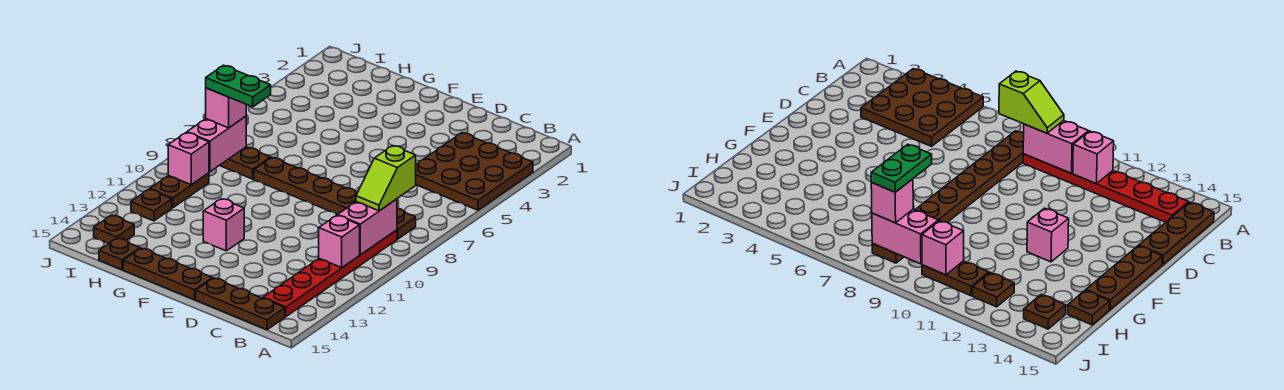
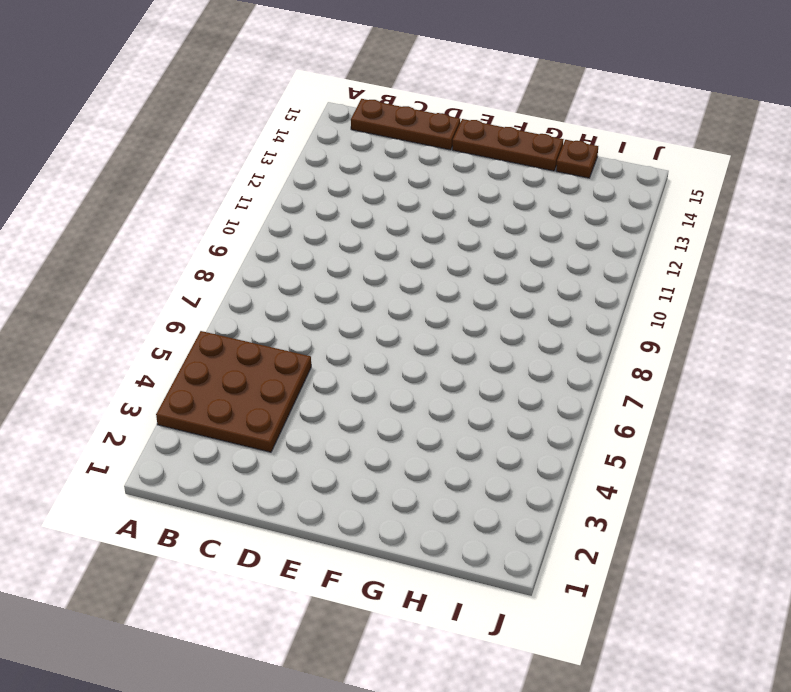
none -> brown plate B8:G8 level 1
none -> red plate B9:B14 level 1
none -> pink brick F12 level 1

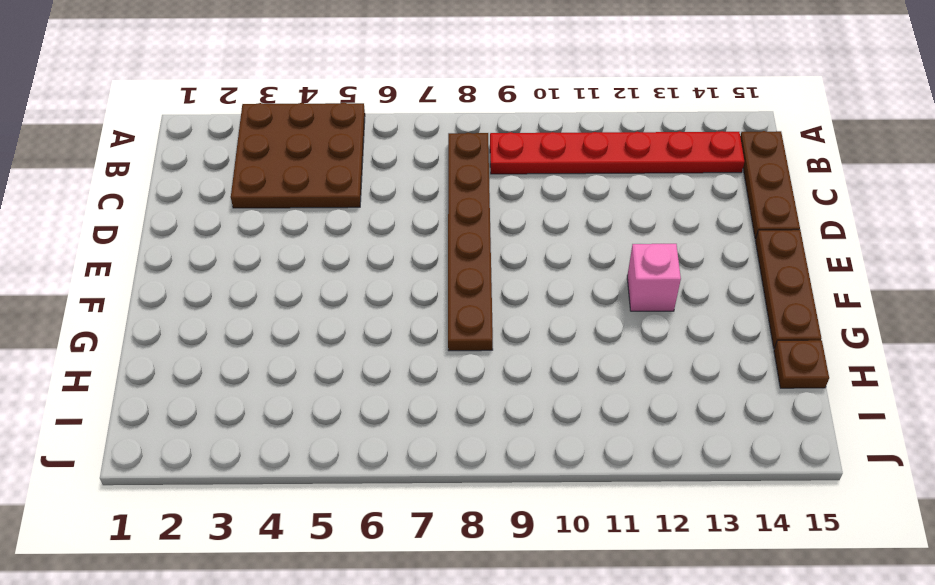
none -> brown plate H8:I8 level 1
none -> brown plate I10:I11 level 1
none -> brown plate I12 level 1

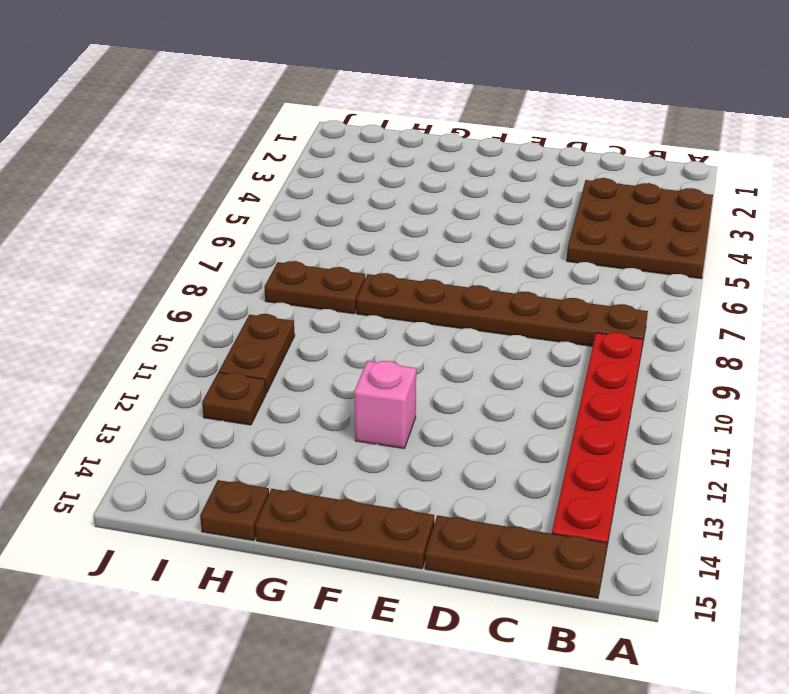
none -> brown plate I14 level 1
none -> pink brick B9:B10 level 2
none -> pink brick B11 level 2

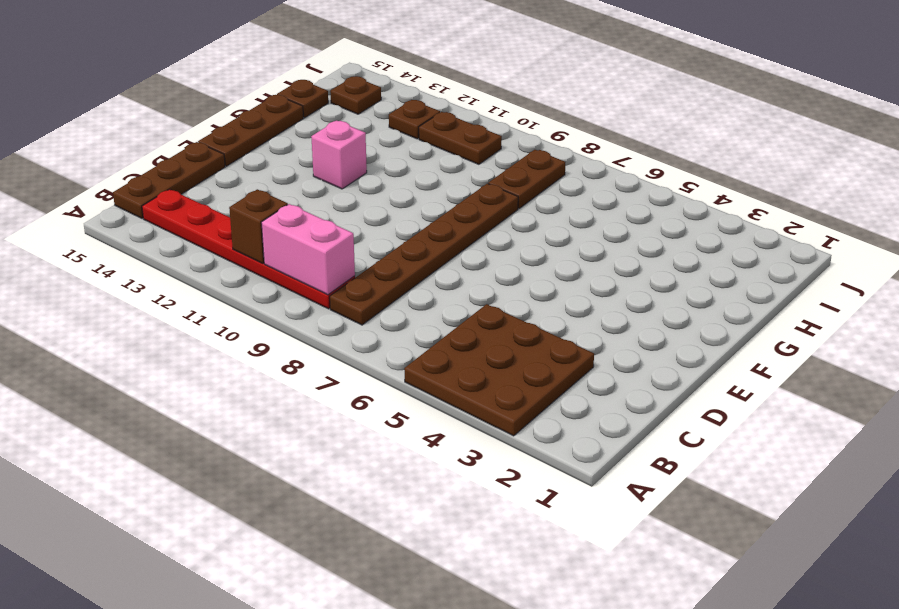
brown brick B11 level 2 -> pink brick B11 level 2
none -> pink brick I8:I9 level 2
none -> pink brick I10 level 2
none -> lime slope B8:B9 level 3 top 8

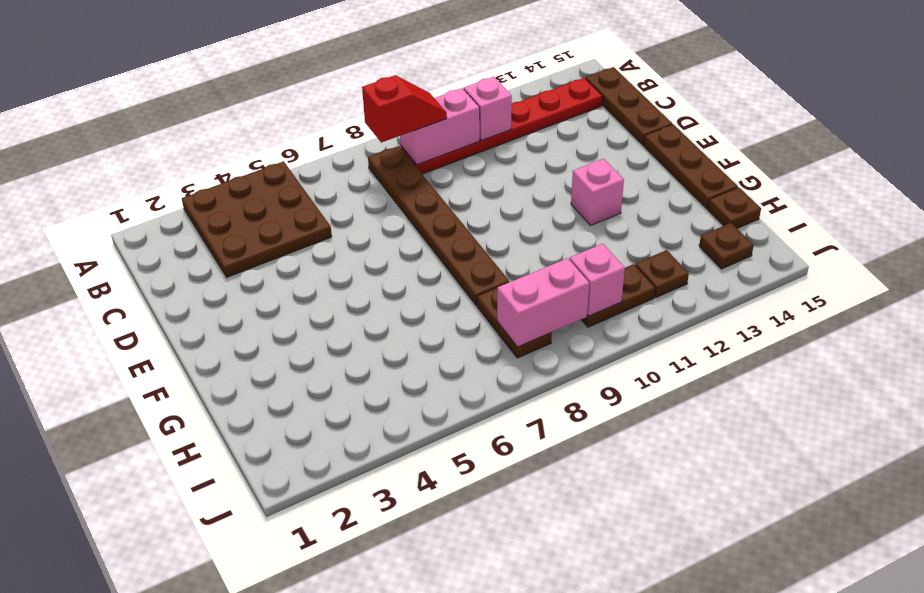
red slope B8:B9 level 3 top 8 -> lime slope B8:B9 level 3 top 8
none -> pink brick I8 level 3
none -> green plate H8:I8 level 4

